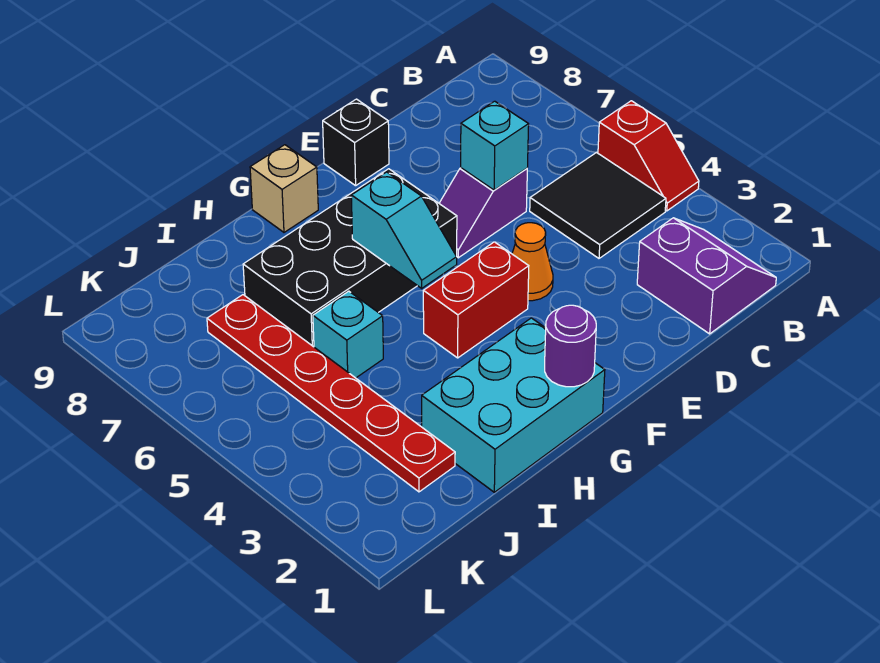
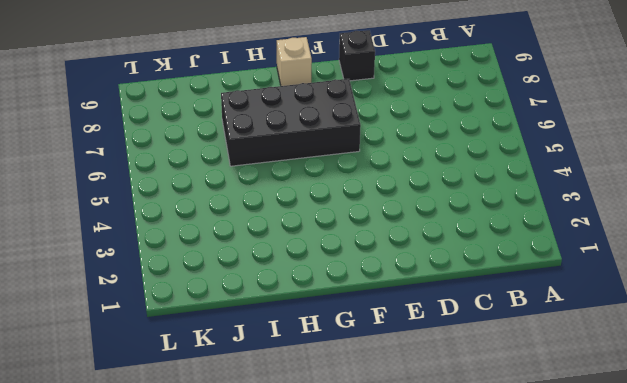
none -> red slope A4:A5 level 1 top 5
none -> purple slope B1:C2 level 1 top C
none -> black tile B4:C5 level 1

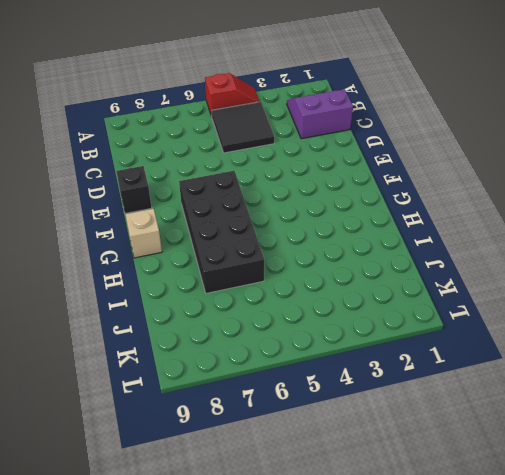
none -> purple slope D6:E6 level 1 top D
none -> orange cone E4 level 1
none -> red brick F4:G4 level 1

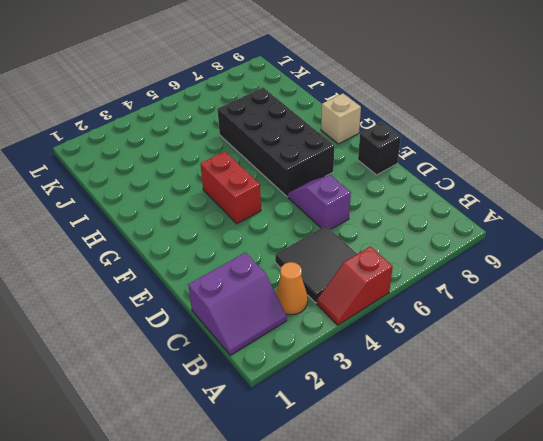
orange cone B3 level 1 -> orange cone E4 level 1
none -> cyan brick G1:I2 level 1
none -> cyan brick I5 level 1
none -> red plate J2:J7 level 1

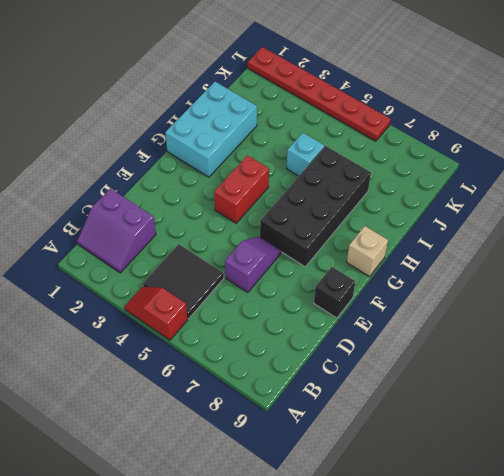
red plate L1:L6 level 1 -> red plate J2:J7 level 1
none -> orange cone E4 level 1
none -> cyan brick D6 level 2
none -> purple round brick G1 level 2

